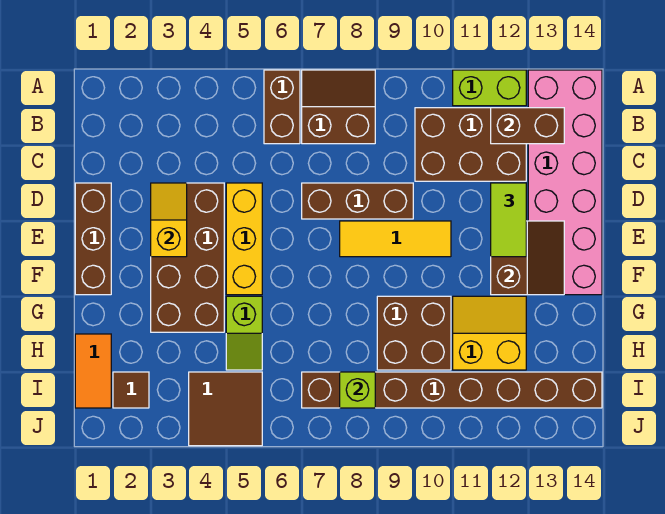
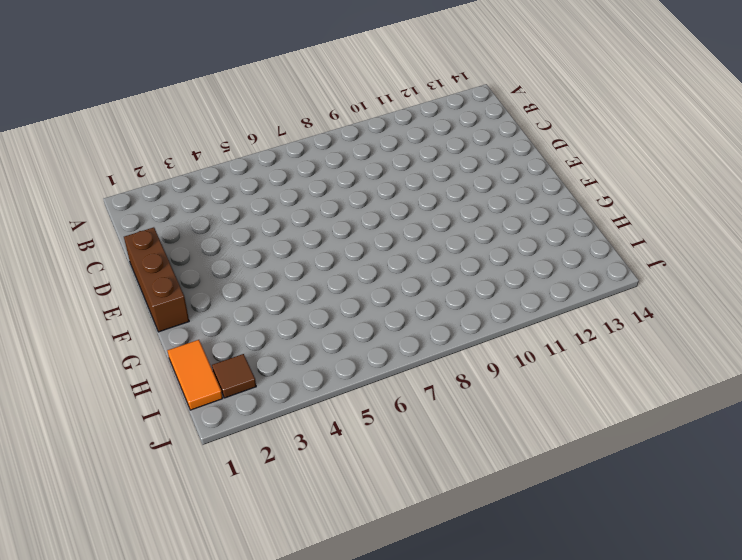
none -> brown brick A6:B6 level 1
none -> brown slope A7:B8 level 1 top B
none -> lime brick A11:A12 level 1

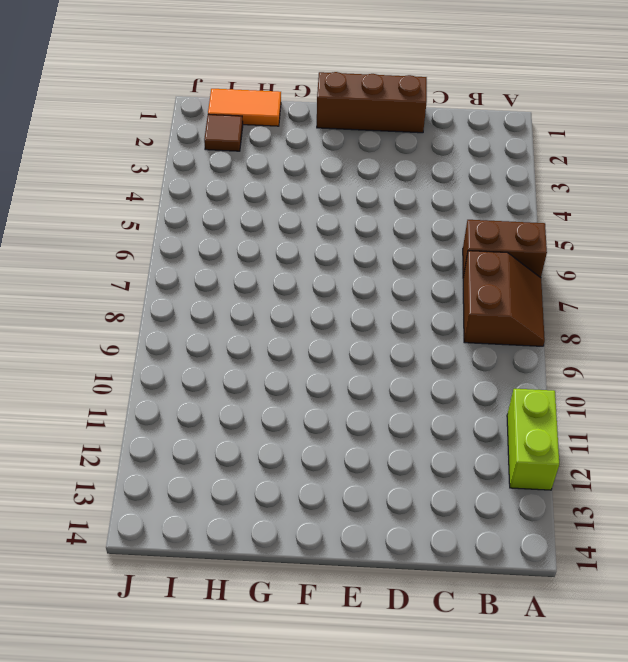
none -> pink brick A13:F14 level 1
none -> brown brick B10:C12 level 1
none -> brown brick D3:G4 level 1

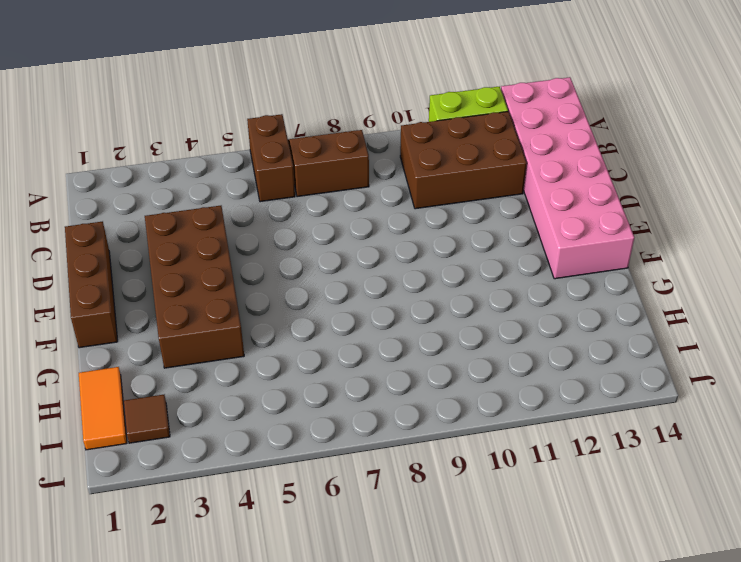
none -> yellow brick D5:F5 level 1
none -> brown brick D7:D9 level 1
none -> yellow tile E8:E10 level 1

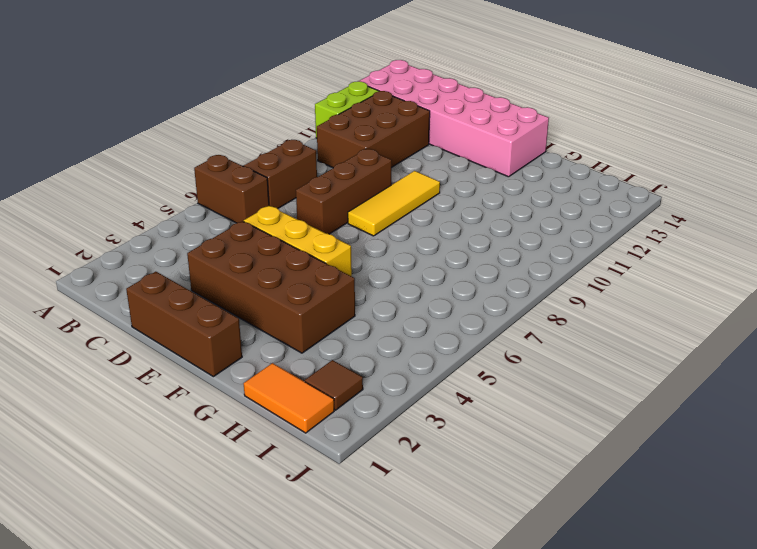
none -> lime slope G5:H5 level 1 top G
none -> brown brick G9:H10 level 1
none -> yellow slope G11:H12 level 1 top H

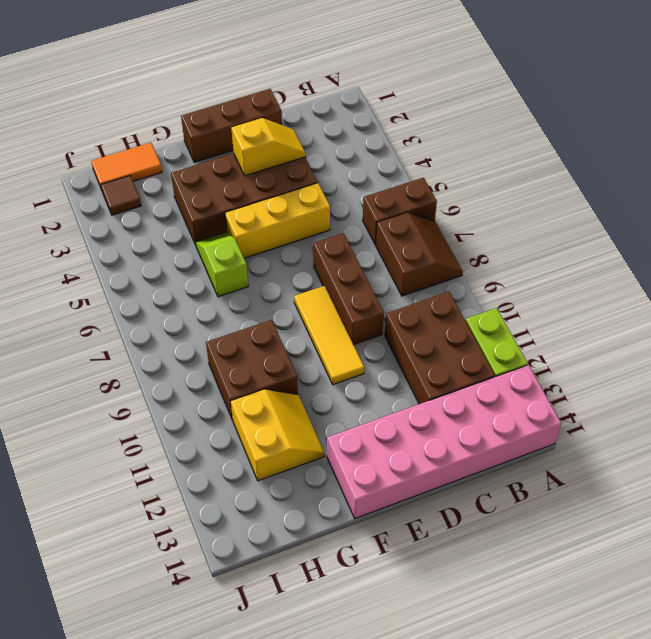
lime slope G5:G6 level 1 top 6 -> lime slope G5:H5 level 1 top G
none -> brown tile I4:J5 level 1
none -> brown brick I7:I14 level 1
none -> brown brick B12:B13 level 2

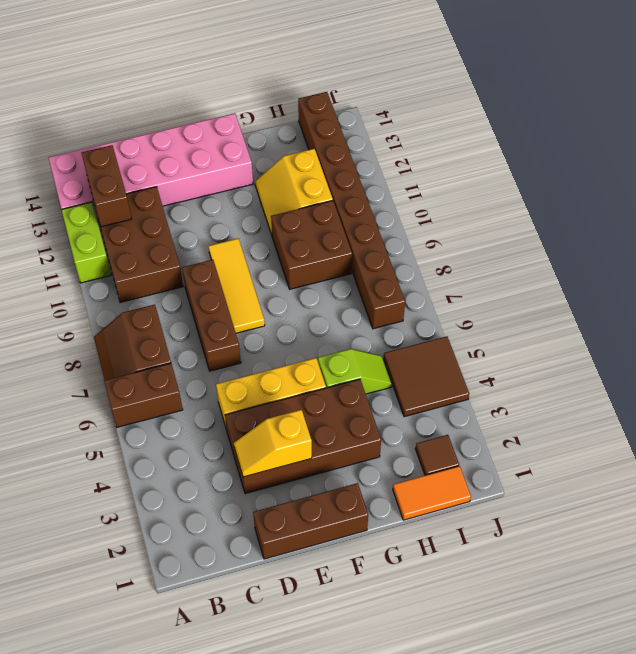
none -> brown slope E12:F13 level 2 top 12
none -> lime brick I8 level 2
none -> lime tile D12:E12 level 3

